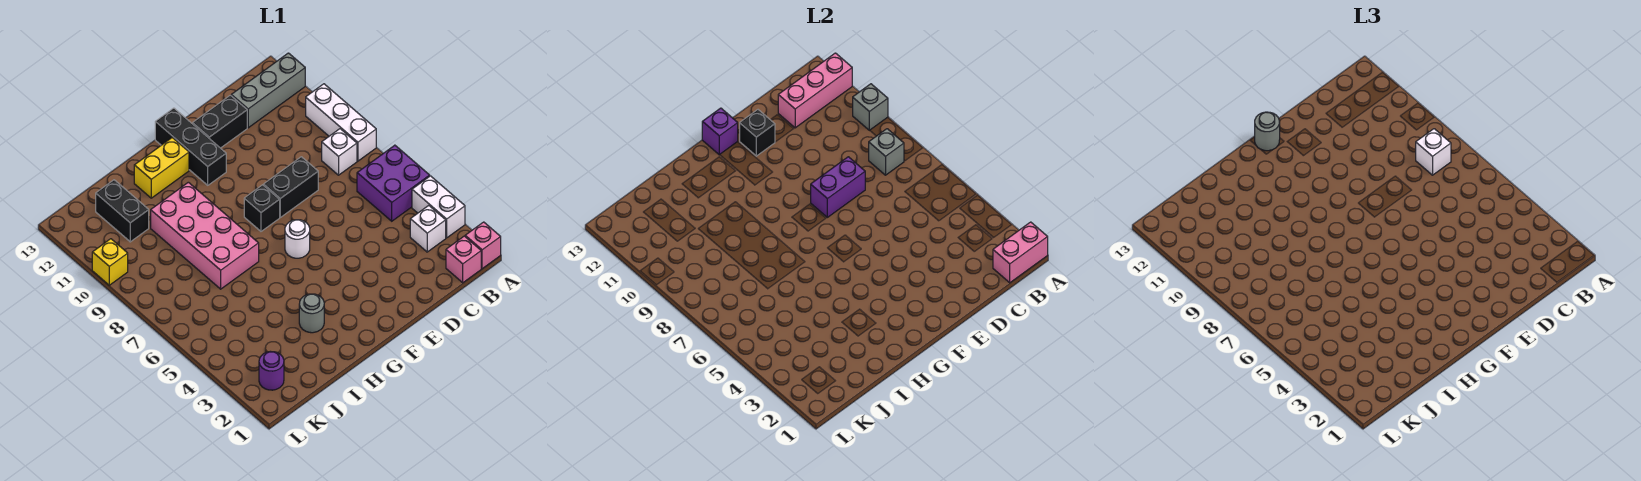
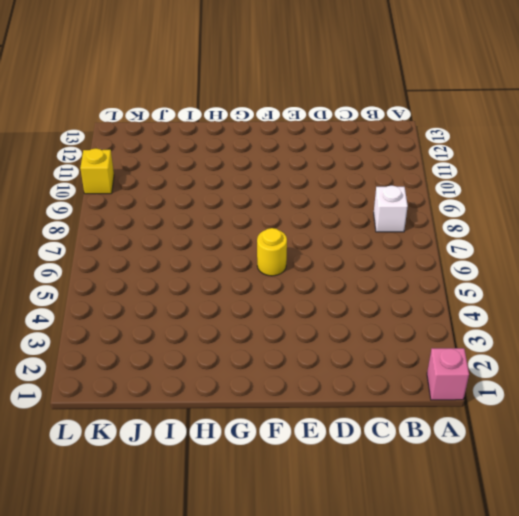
yellow round brick F6 level 1 -> white round brick F6 level 1
none -> white brick A3:A4 level 1
none -> purple brick A5:B6 level 1
none -> white brick A8:A10 level 1

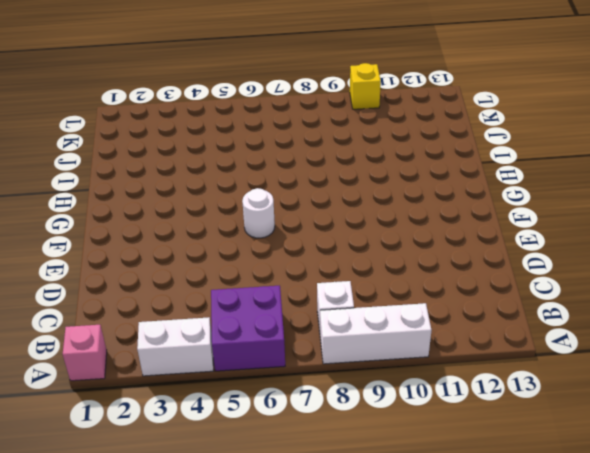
none -> grey brick A12:C12 level 1
none -> pink brick B1 level 1
none -> white brick B3 level 1

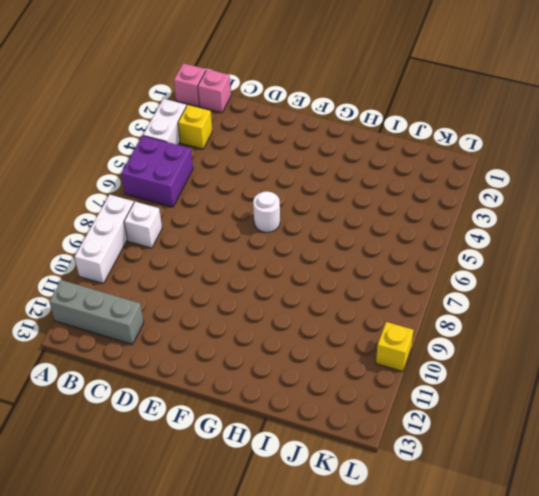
yellow brick B3 level 1 -> white brick B3 level 1
none -> black brick D8:E8 level 1
none -> black brick D12:E12 level 1
none -> black brick F8 level 1

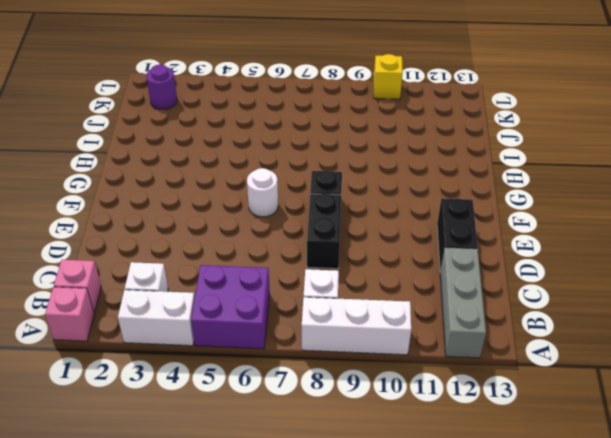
none -> black brick F11:F13 level 1
none -> yellow brick G12:H12 level 1
none -> grey round brick H3 level 1

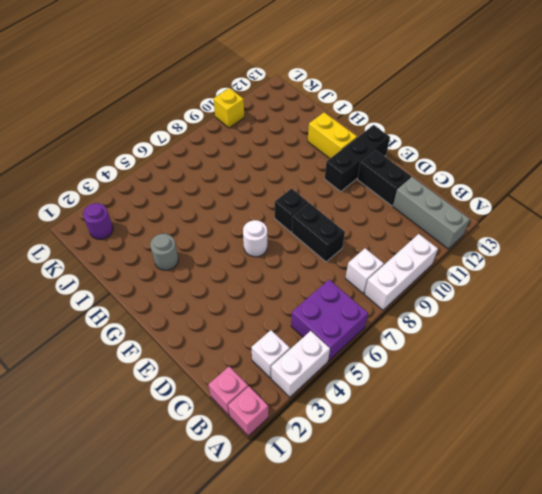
none -> pink brick H7:I10 level 1
none -> black brick J11:J12 level 1
none -> pink brick A1:B1 level 2

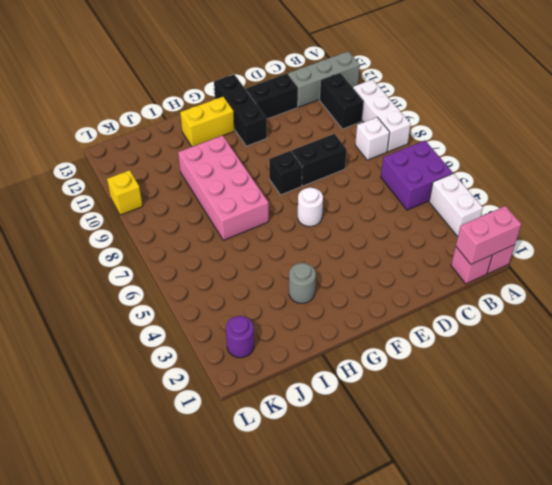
black brick B10:B11 level 1 -> black brick J11:J12 level 1
none -> white brick B3 level 1
none -> grey brick A10 level 2
none -> pink brick A12:C12 level 2

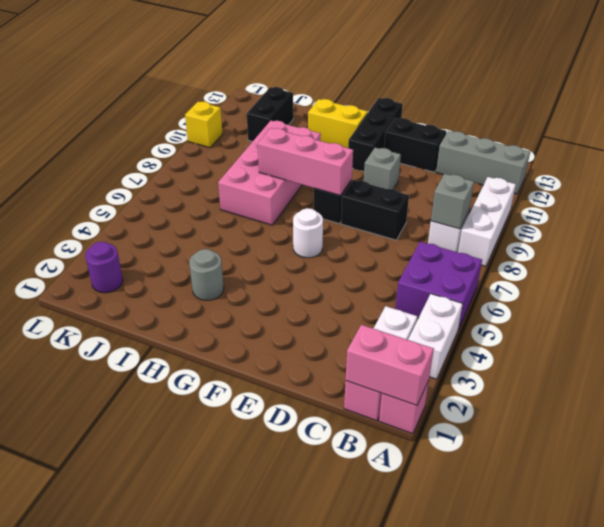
grey brick E10 level 1 -> grey brick A10 level 2
pink brick F8:H8 level 2 -> pink brick A12:C12 level 2
none -> purple brick D8:E8 level 2
none -> black brick E12 level 2
none -> purple brick F13 level 2

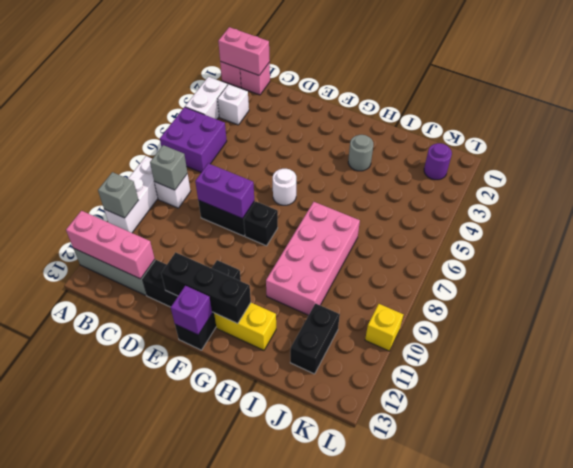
black brick E12:G12 level 2 -> black brick E12 level 2
none -> white brick B8 level 3
none -> grey round brick F13 level 3

